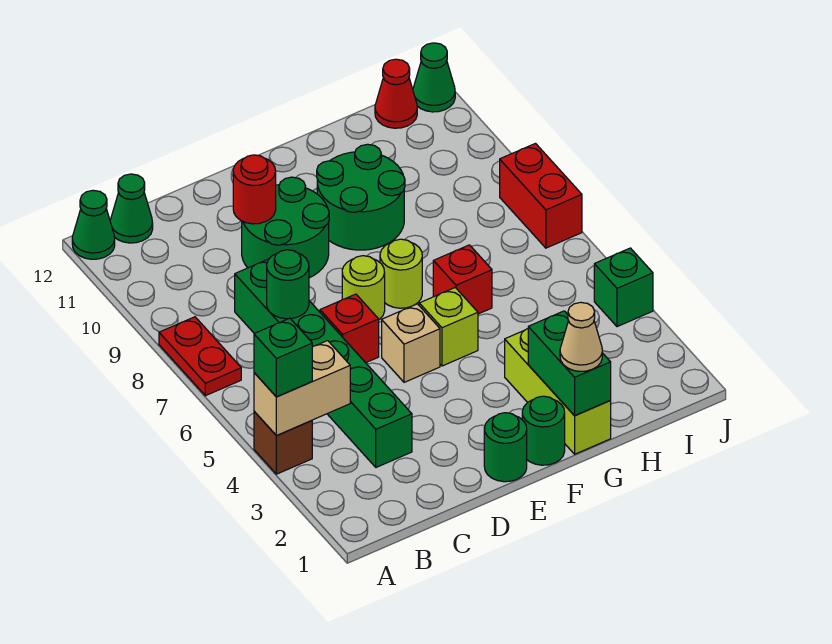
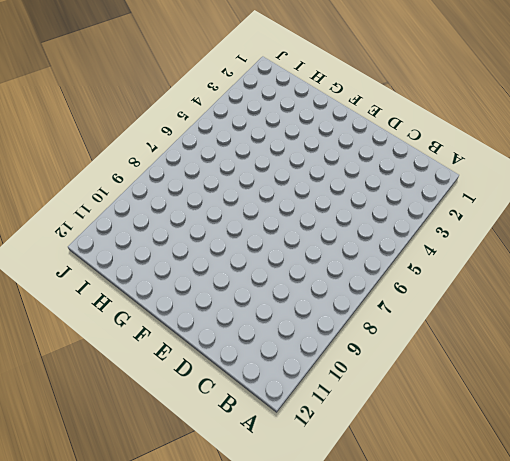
none -> brown brick A4 level 1
none -> red plate A7:A8 level 1
none -> green cone A12 level 1

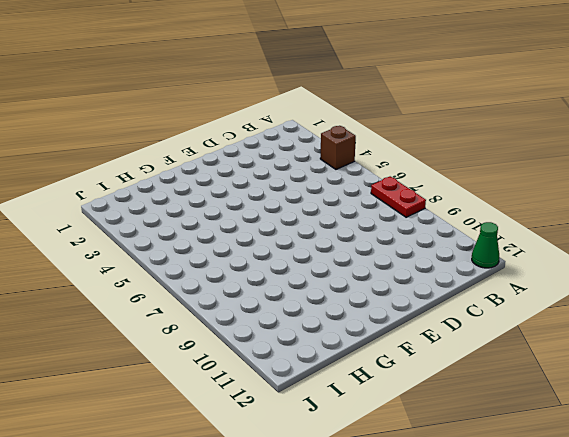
none -> green cone B12 level 1
none -> green brick C3:C8 level 1
none -> red brick D6 level 1

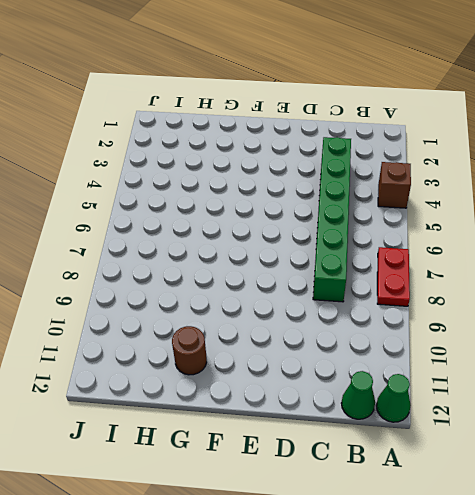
brown round brick G11 level 1 -> none
none -> red brick D6 level 1
none -> green round brick D9:E10 level 1
none -> green round brick E1 level 1

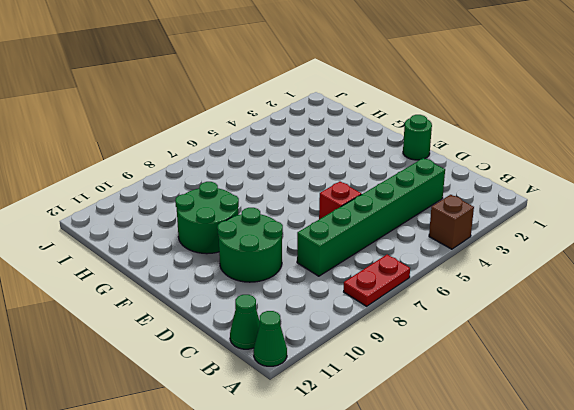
none -> tan brick E5 level 1
none -> lime round brick E7 level 1
none -> green round brick F1 level 1

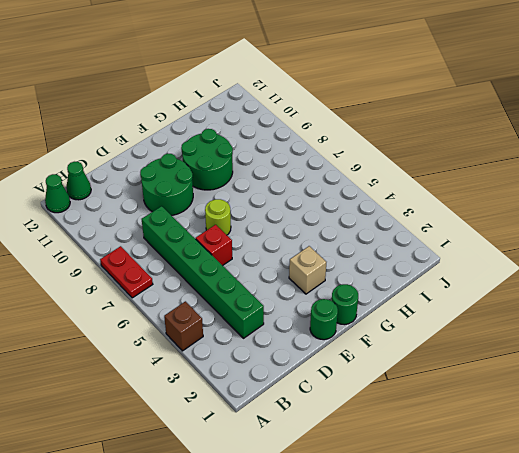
tan brick F3 level 1 -> tan brick E5 level 1
none -> lime brick F5 level 1
none -> lime round brick F7 level 1
none -> lime brick G1:G3 level 1

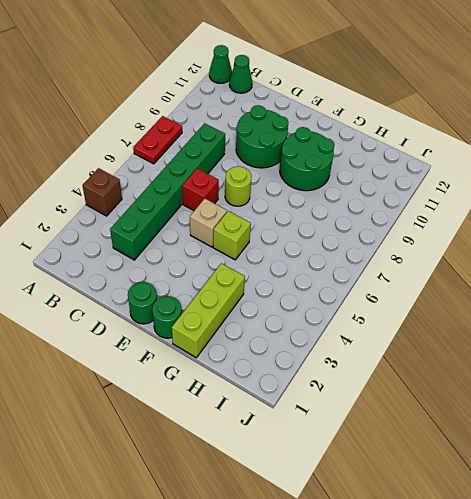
none -> lime round brick F7 level 1
none -> red brick G6 level 1
none -> red cone I12 level 1

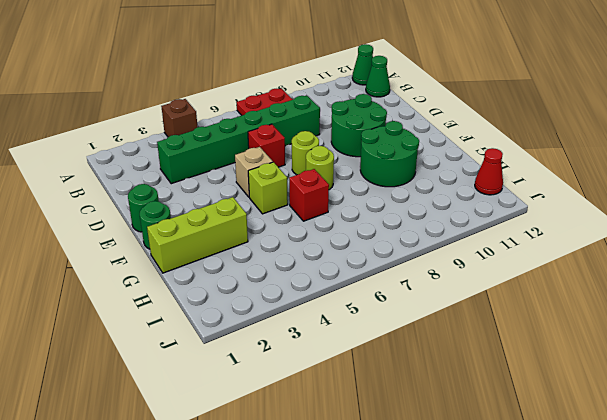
none -> green brick J4 level 1
none -> red brick J7:J8 level 1
none -> green cone J12 level 1

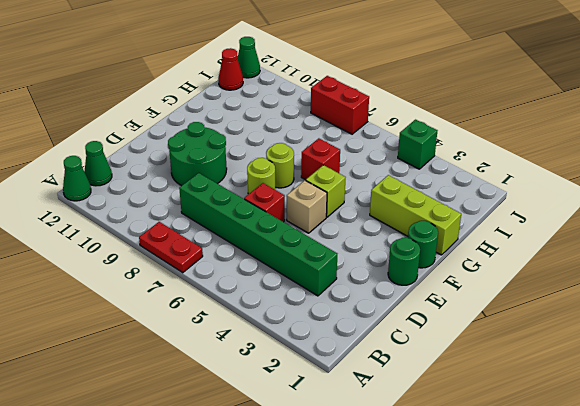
none -> brown brick A4 level 1
none -> green round brick F9:G10 level 1
none -> tan brick A4:B4 level 2

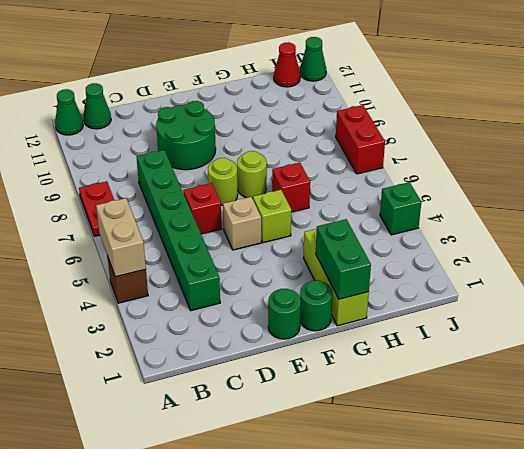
tan brick A4:A5 level 2 -> tan brick A4:B4 level 2
none -> green round brick F9:G10 level 1
none -> green round brick C7 level 2
none -> red round brick D10 level 2

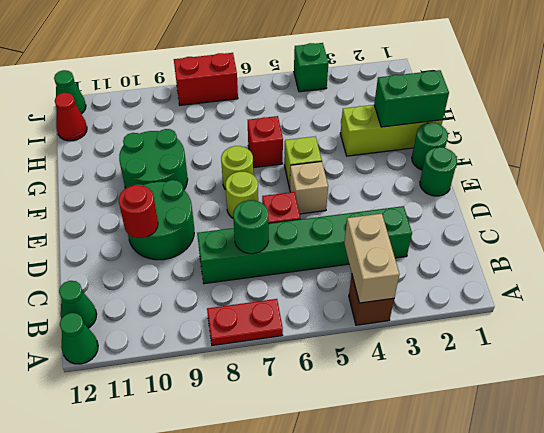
none -> green brick A4 level 3
none -> tan cone G1 level 3

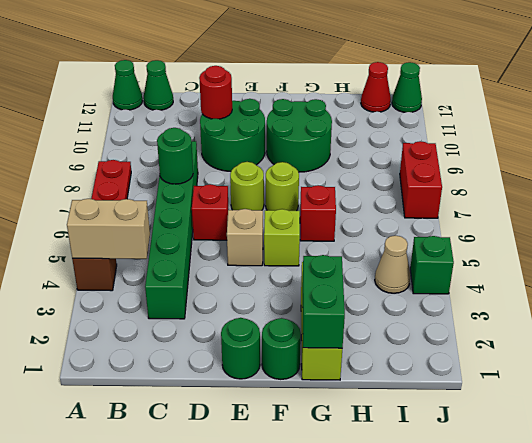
tan cone I4 level 1 -> tan cone G1 level 3
none -> green brick A4 level 3

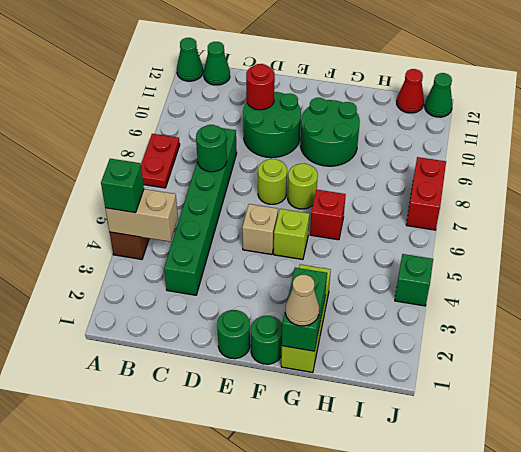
none -> red brick D6 level 1

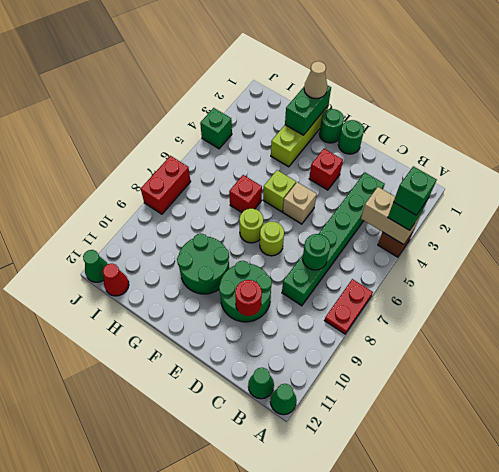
green brick A4 level 4 -> none
red brick E3 level 1 -> red brick D6 level 1

